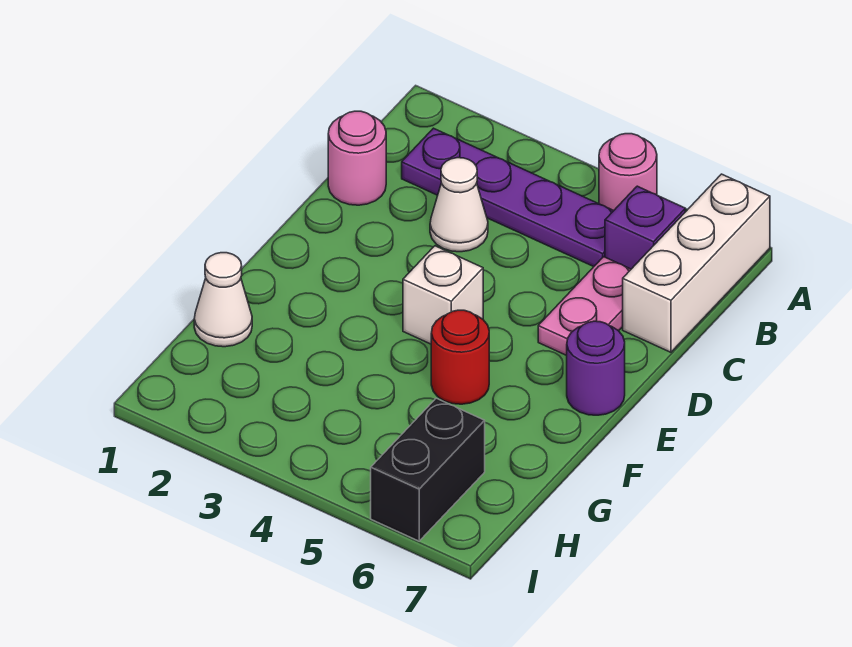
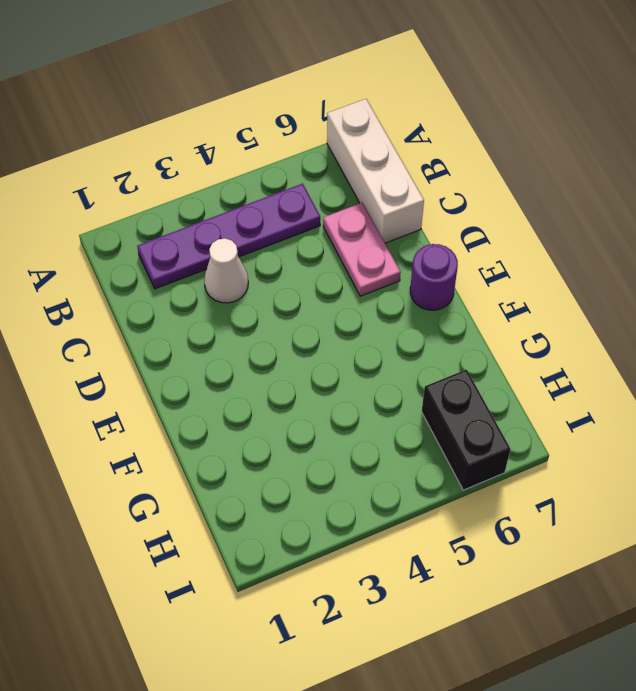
none -> pink round brick A5 level 1
none -> purple brick B6 level 1
none -> pink round brick C1 level 1

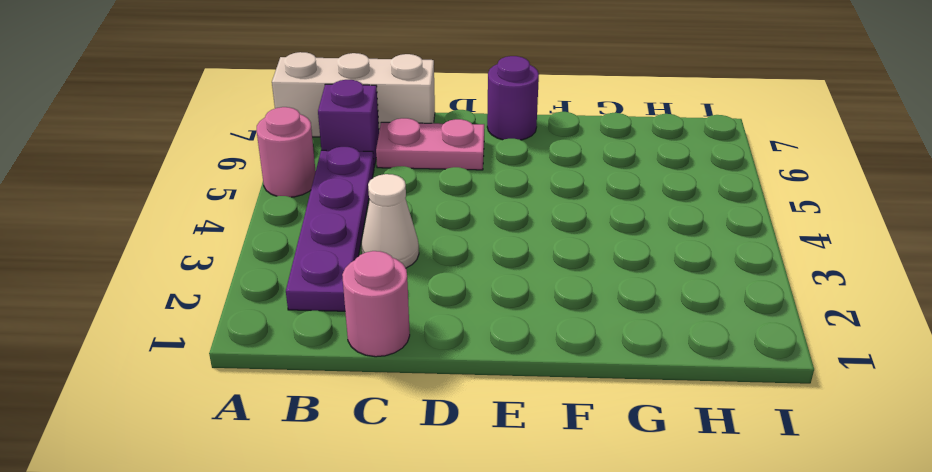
none -> white brick E4 level 1
none -> red round brick F5 level 1
none -> white cone G1 level 1

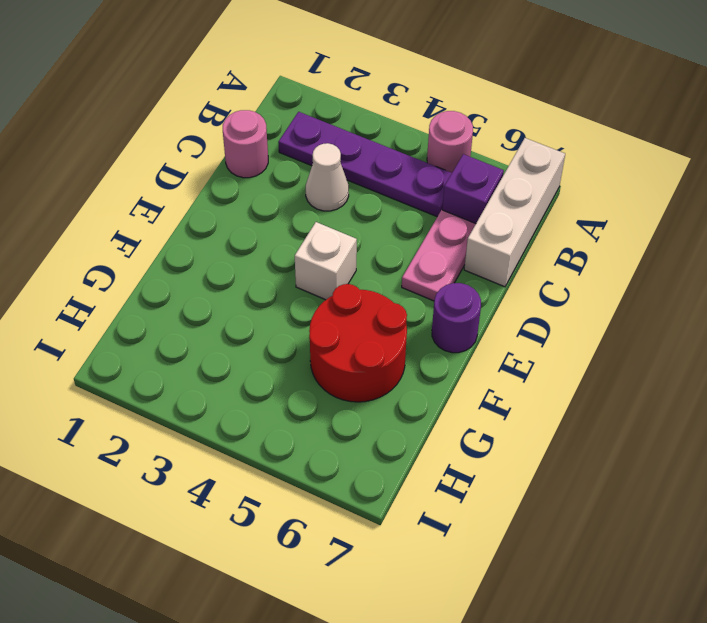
red round brick F5:G6 level 1 -> red round brick F5 level 1
none -> white cone G1 level 1
none -> black brick H6:I6 level 1

